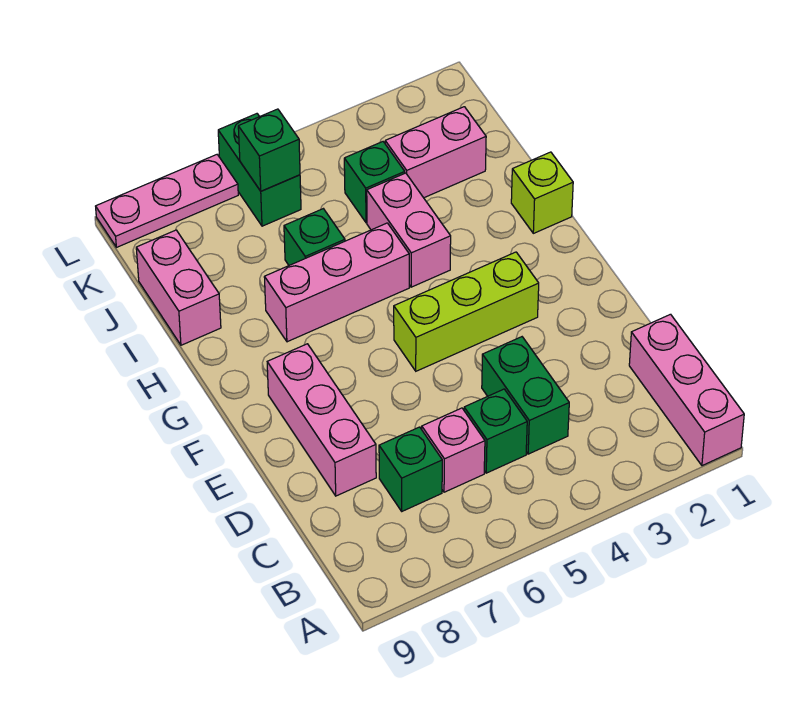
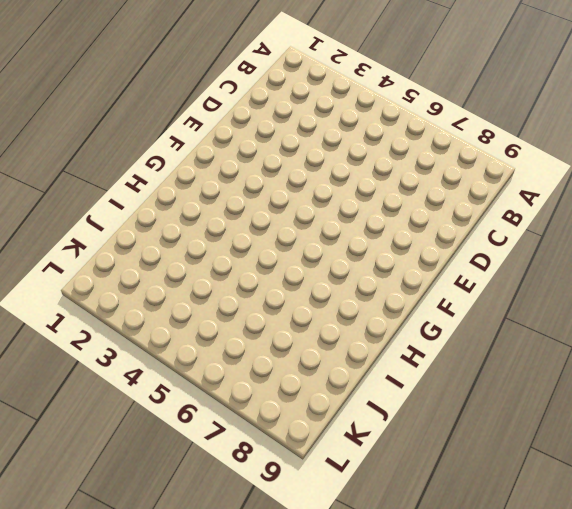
none -> pink brick A1:C1 level 1
none -> green brick C4:D4 level 1
none -> green brick C5 level 1

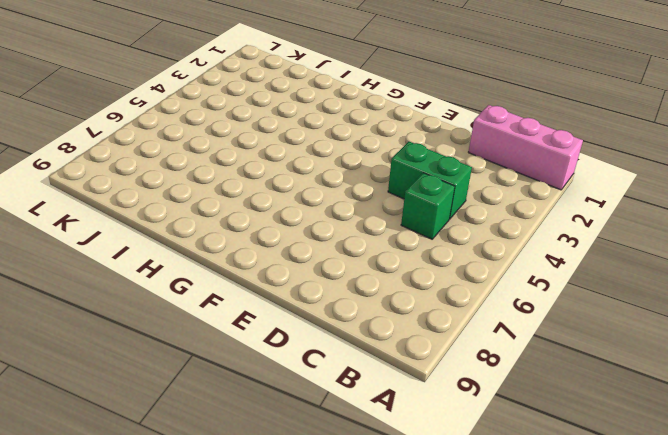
none -> pink brick C6 level 1
none -> green brick C7 level 1
none -> pink brick D8:F8 level 1

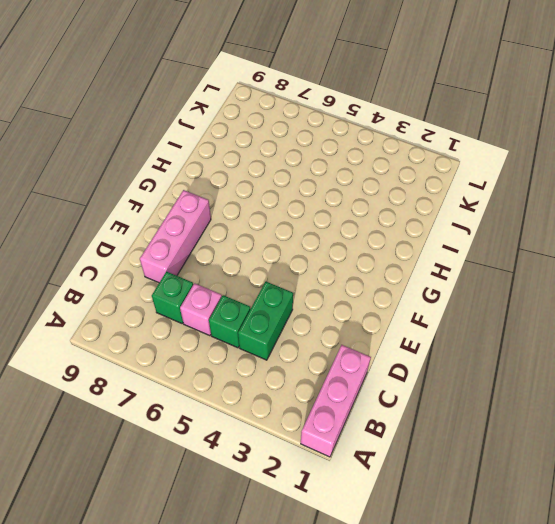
none -> lime brick F3:F5 level 1
none -> lime brick H1 level 1
none -> pink brick H4:I4 level 1

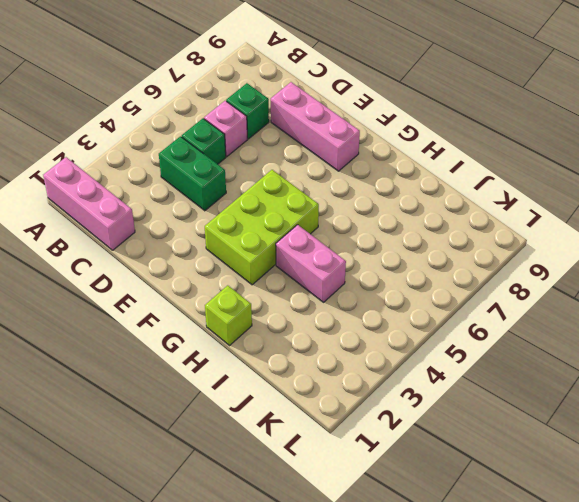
lime brick F3:G5 level 1 -> lime brick F3:F5 level 1
none -> pink brick H5:H7 level 1
none -> green brick I6 level 1
none -> pink brick I9:J9 level 1

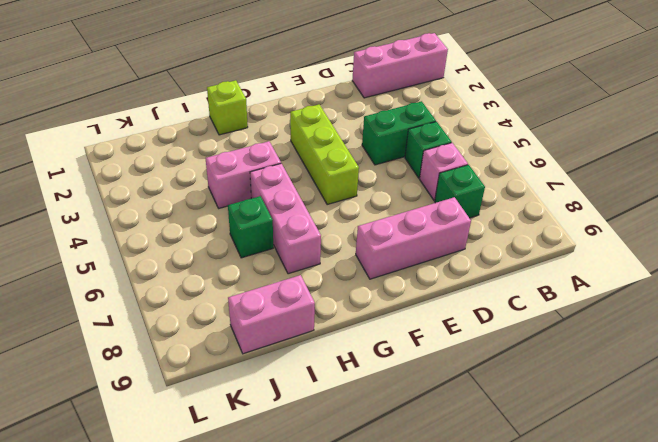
none -> pink brick J2:J3 level 1
none -> green brick J4 level 1
none -> green brick K6:L6 level 1

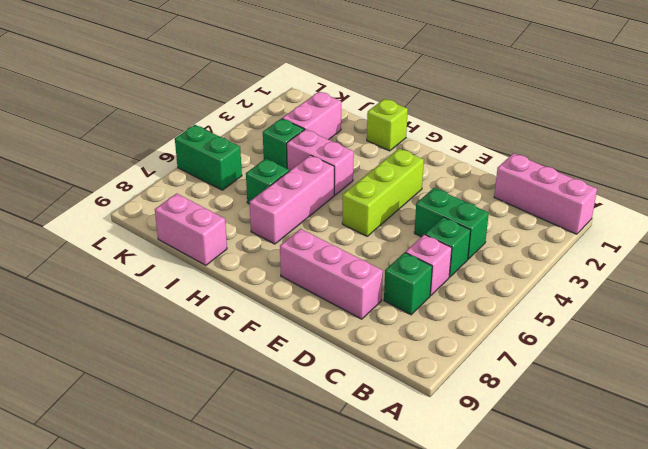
none -> pink plate L7:L9 level 1
none -> green brick K6 level 2

